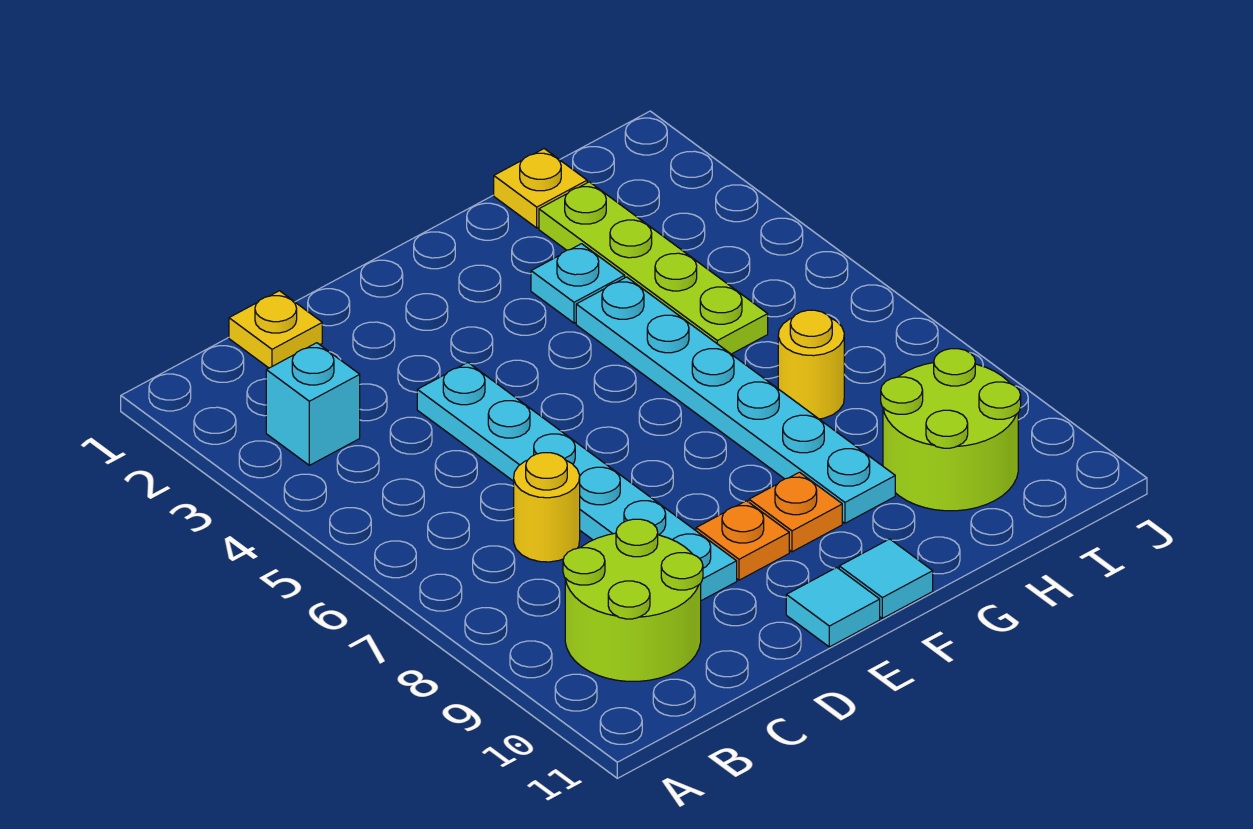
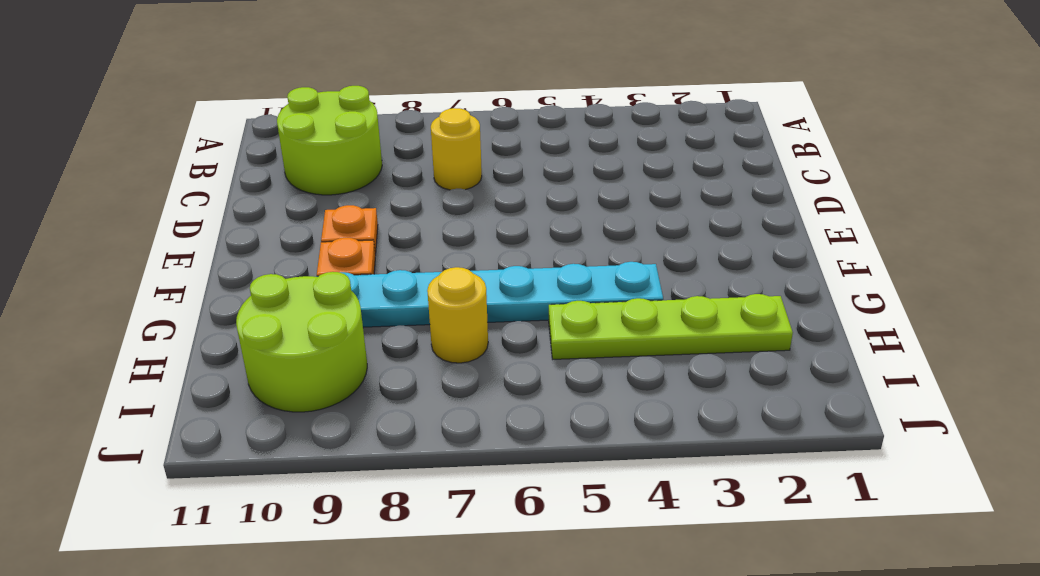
none -> cyan brick B3 level 1
none -> yellow plate C1 level 1
none -> cyan plate D4:D9 level 1

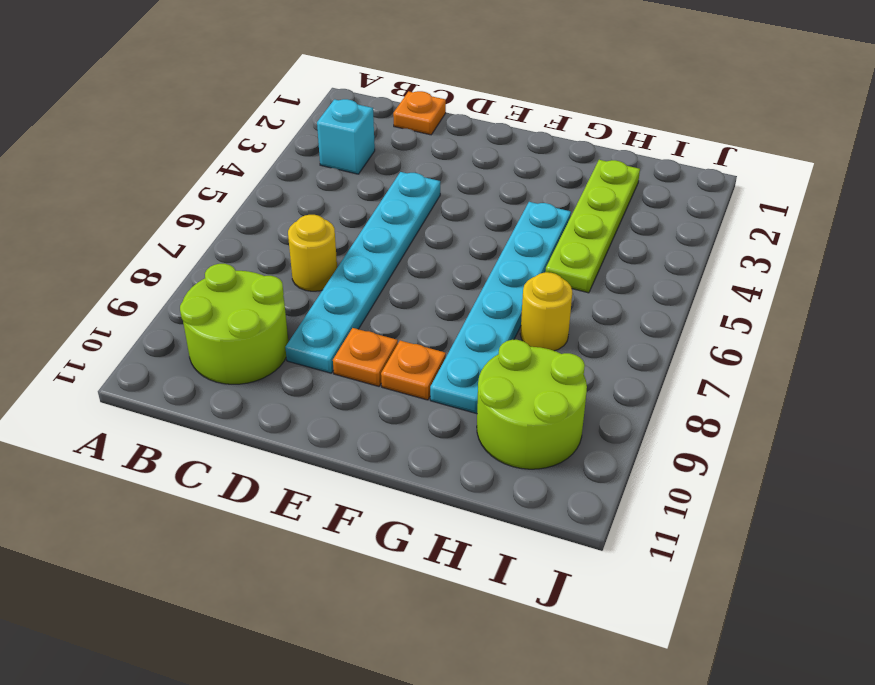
orange plate C1 level 1 -> yellow plate C1 level 1
none -> cyan tile E11 level 1
none -> cyan tile F11 level 1
none -> cyan plate G3 level 1

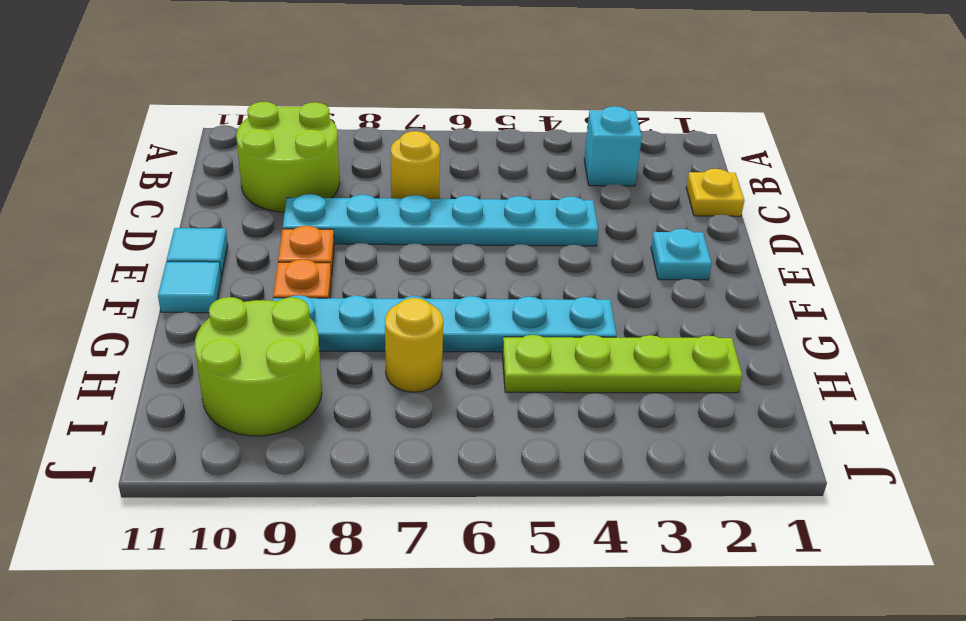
cyan plate E2 level 1 -> cyan plate G3 level 1
none -> yellow plate H1 level 1

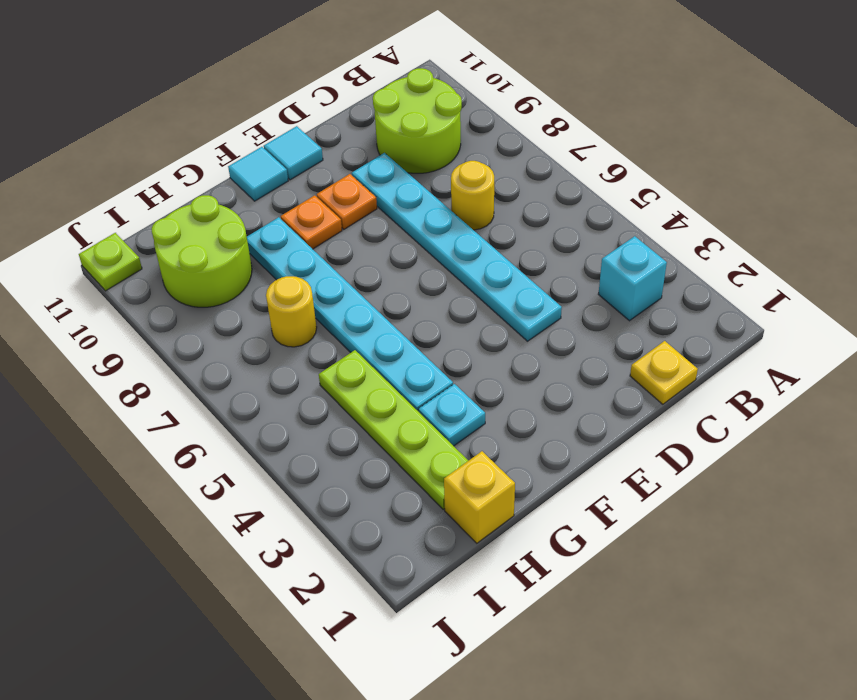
yellow brick H1 level 1 -> yellow plate H1 level 1
lime plate J11 level 1 -> none

